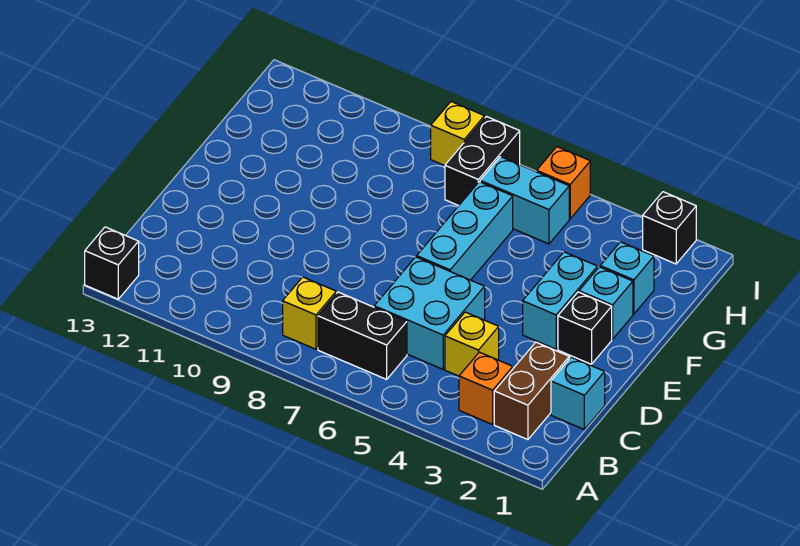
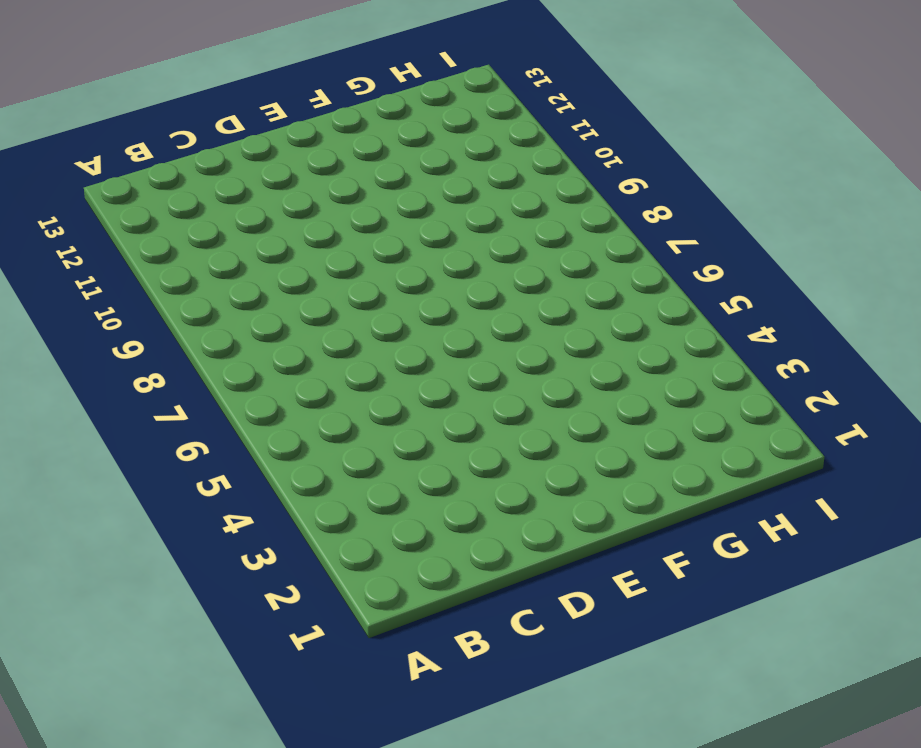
none -> black brick A13 level 1
none -> brown brick B2:C2 level 1
none -> orange brick B3 level 1

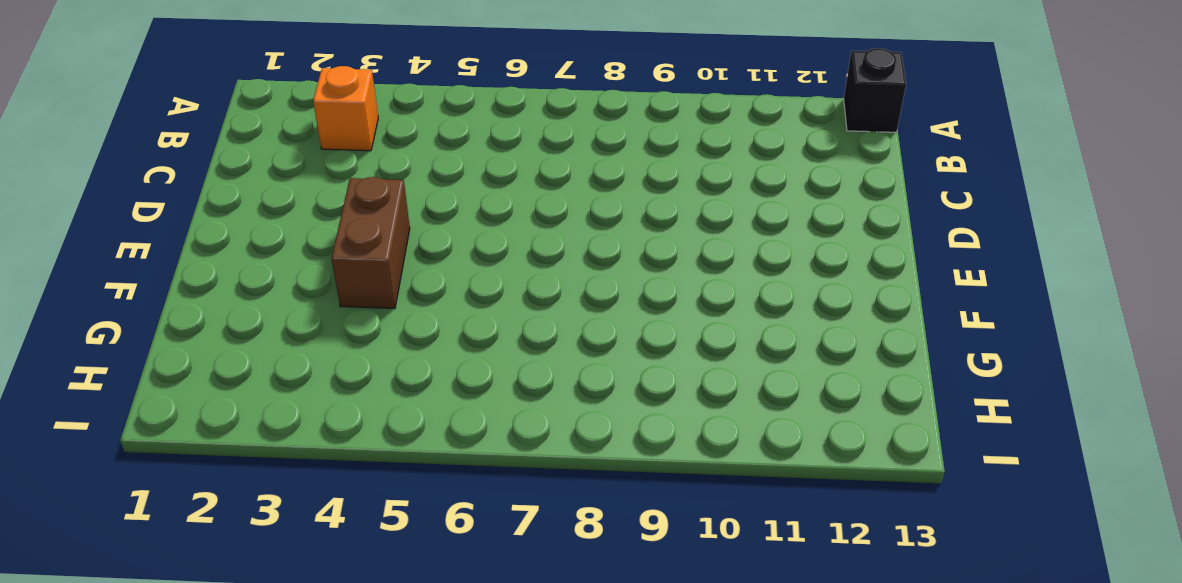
brown brick E4:F4 level 1 -> brown brick B2:C2 level 1
none -> black brick B6:B7 level 1
none -> yellow brick B8 level 1
none -> cyan brick C1 level 1

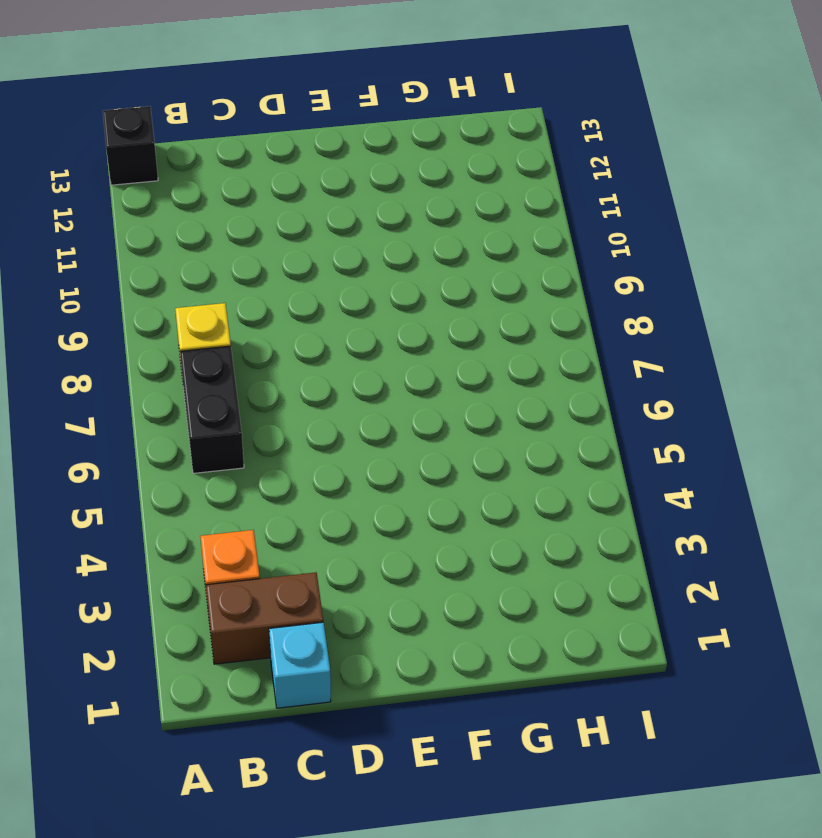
none -> yellow brick C4 level 1
none -> cyan brick C5:D6 level 1
none -> black brick E2 level 1

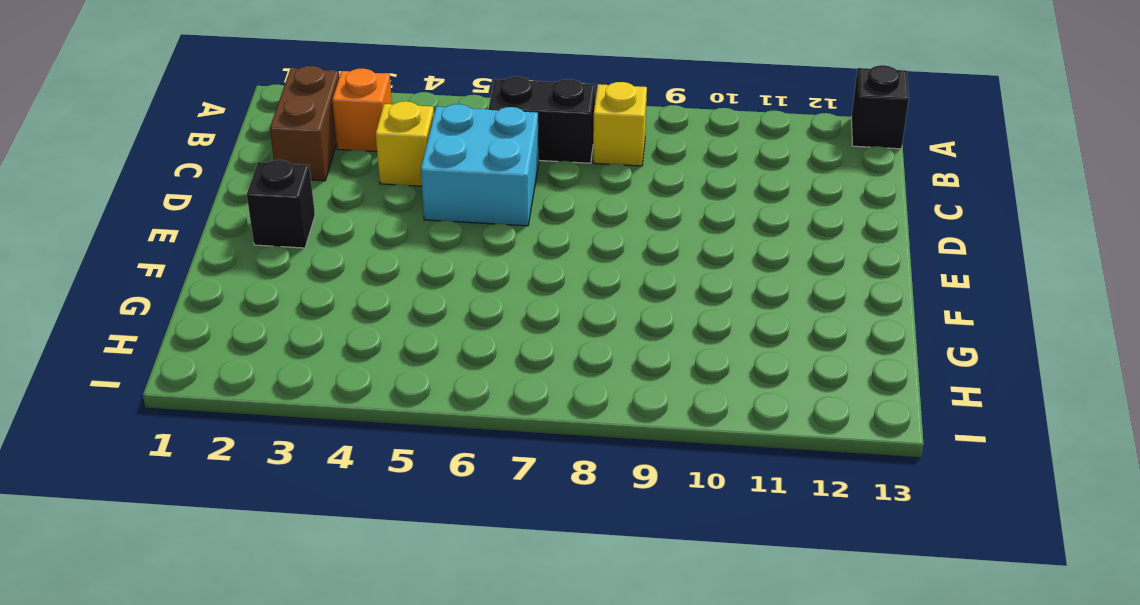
none -> cyan brick C1 level 1
none -> cyan brick E3:F3 level 1
none -> cyan brick E6:G6 level 1

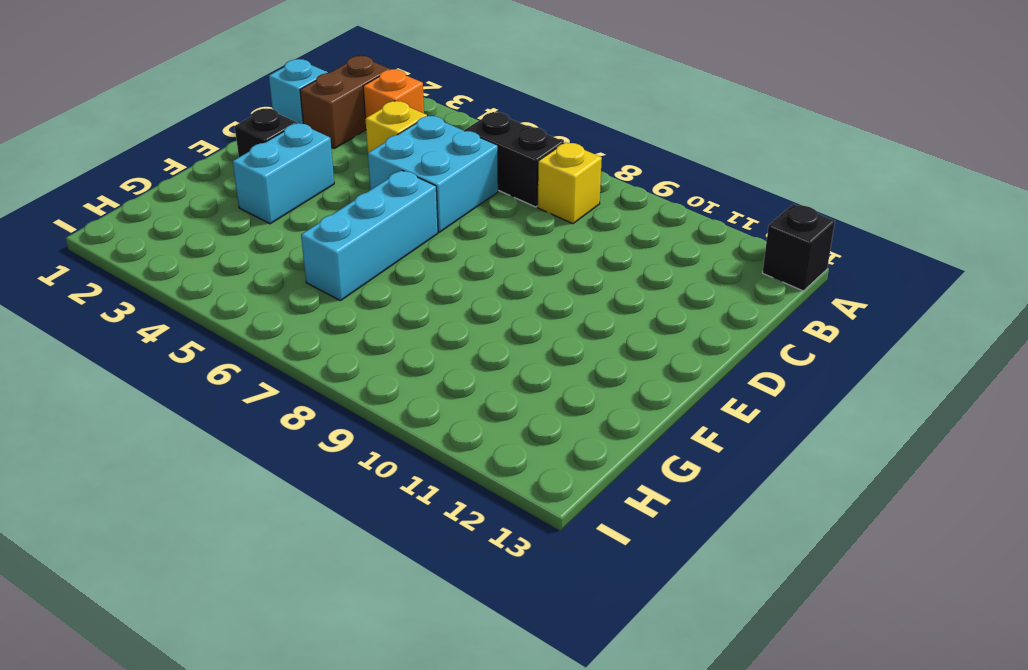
none -> cyan brick F2 level 1
none -> cyan brick G2 level 1
none -> cyan brick H5:H6 level 1

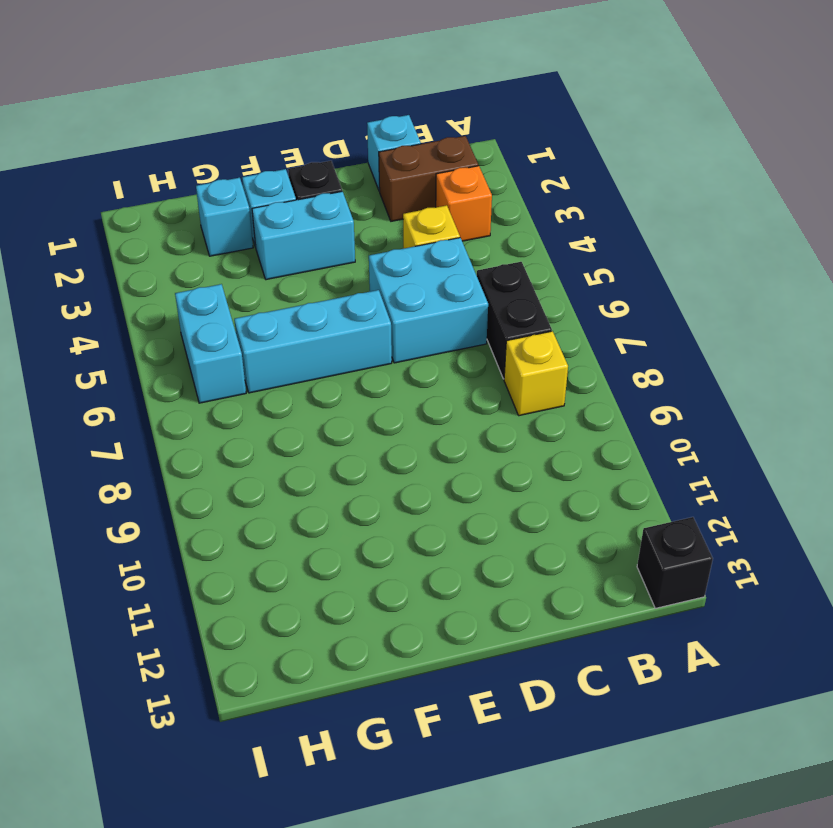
none -> black brick H7:I7 level 1
none -> black brick I2 level 1
none -> orange brick I5 level 1

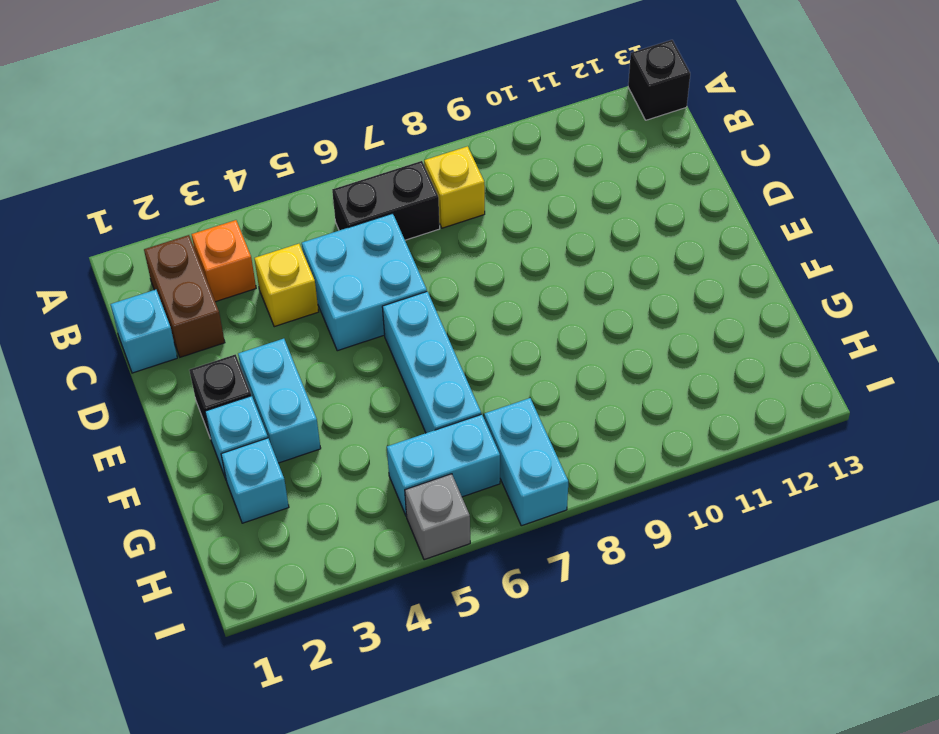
cyan brick H7:I7 level 1 -> black brick H7:I7 level 1
grey brick I5 level 1 -> orange brick I5 level 1
none -> black brick I2 level 1
none -> yellow brick I8 level 1

